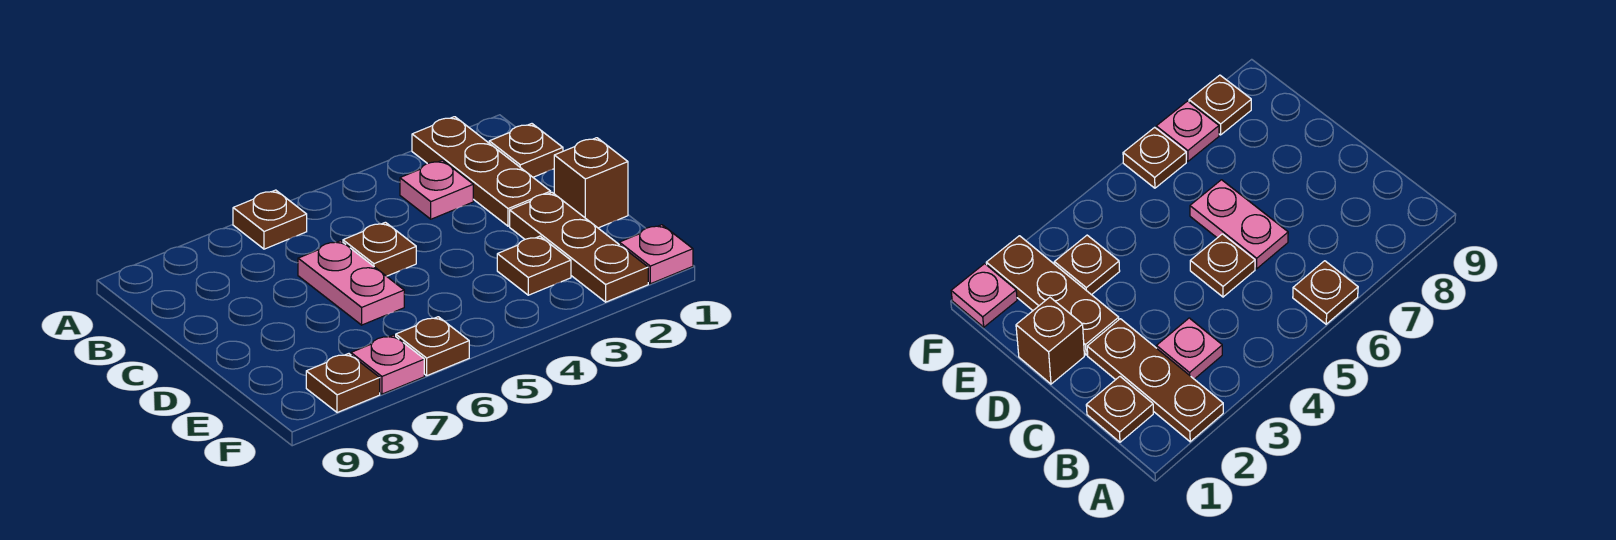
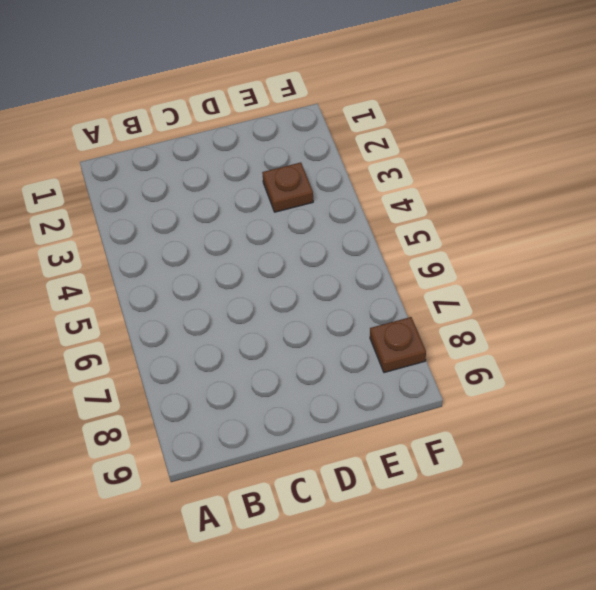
none -> brown plate A2:C2 level 1
none -> brown plate A6 level 1
none -> brown plate B1 level 1

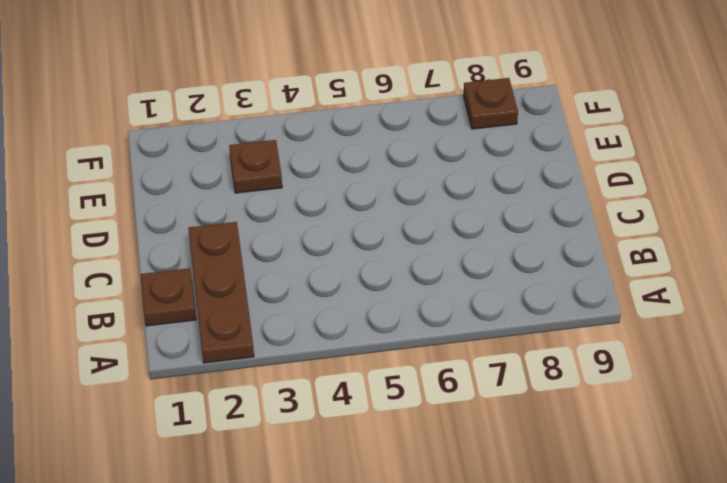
none -> brown plate A6 level 1
none -> pink plate B3 level 1
none -> brown plate C5 level 1

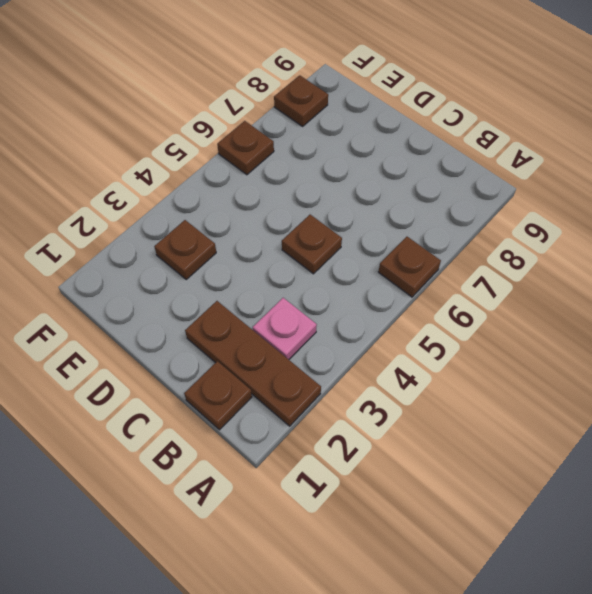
none -> pink plate C6:D6 level 1
none -> brown brick D1 level 1
none -> brown plate D2:F2 level 1

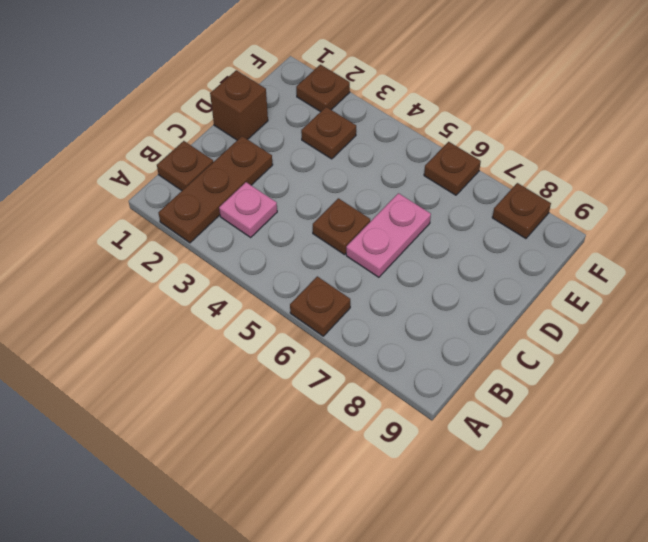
brown plate F2 level 1 -> brown plate D2:F2 level 1
none -> pink plate F1 level 1
none -> pink plate F7 level 1

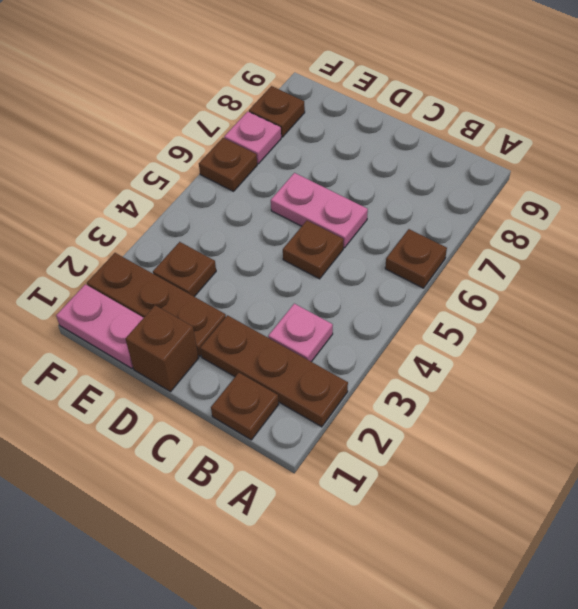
pink plate E1:F1 level 1 -> pink plate F1 level 1

